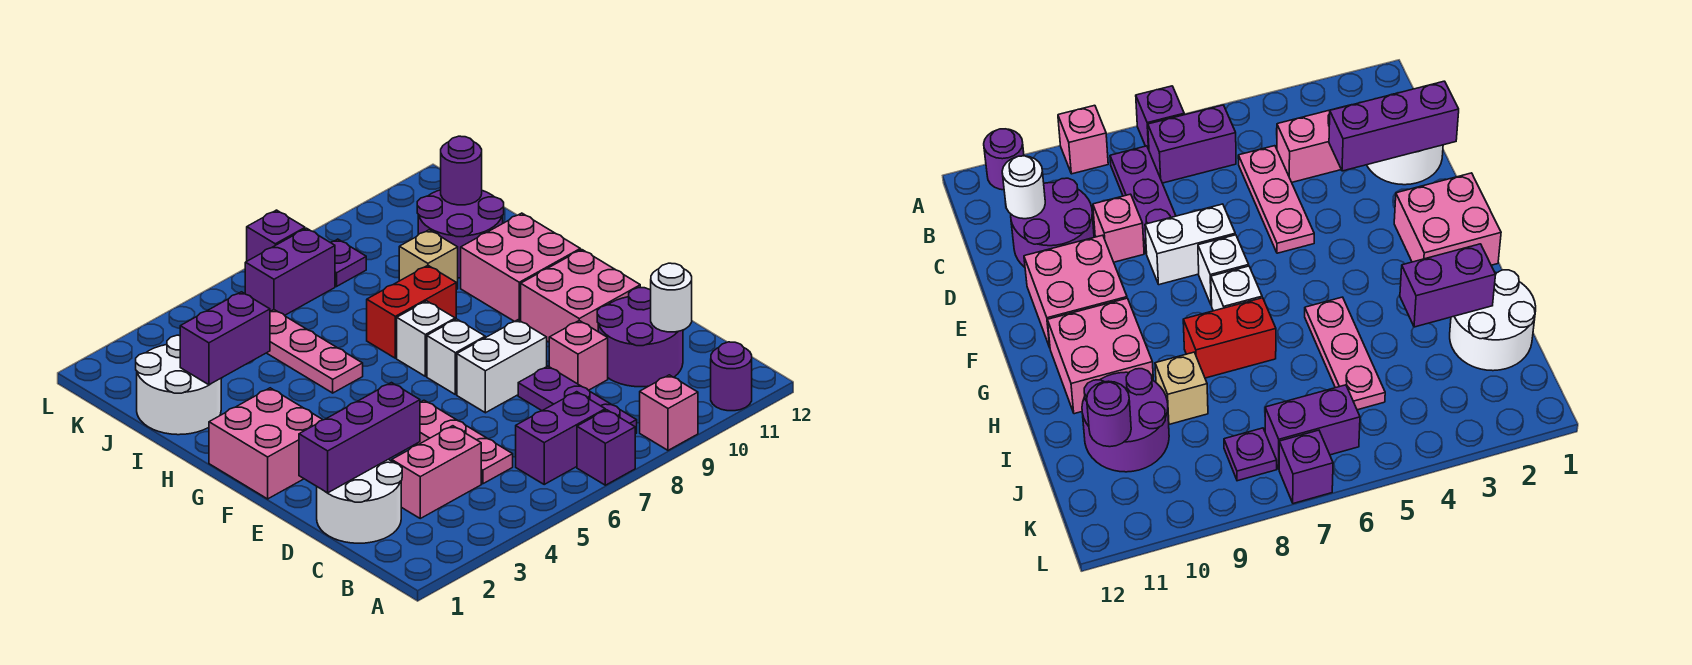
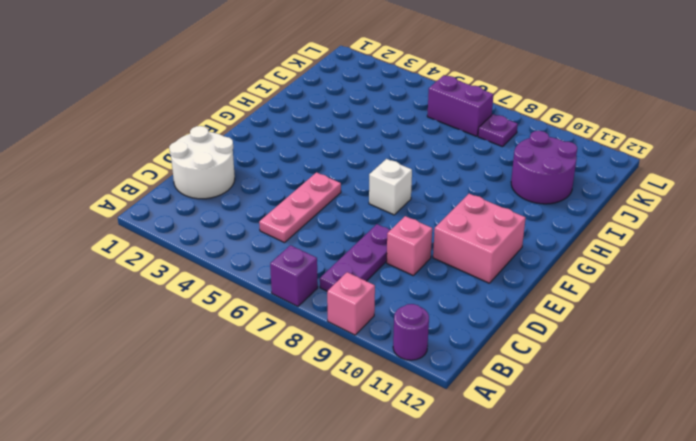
none -> purple brick B6:B7 level 1
none -> pink brick C3:C4 level 1
none -> purple round brick C10:D11 level 1

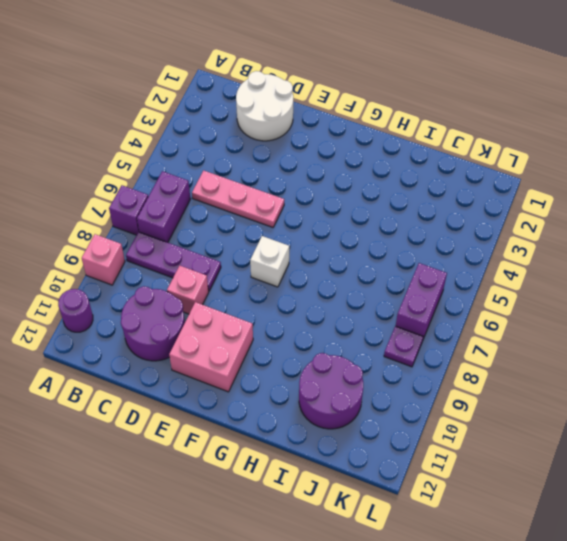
none -> pink brick C3:C4 level 1
none -> white brick E7:E8 level 1
none -> pink brick F1:G2 level 1

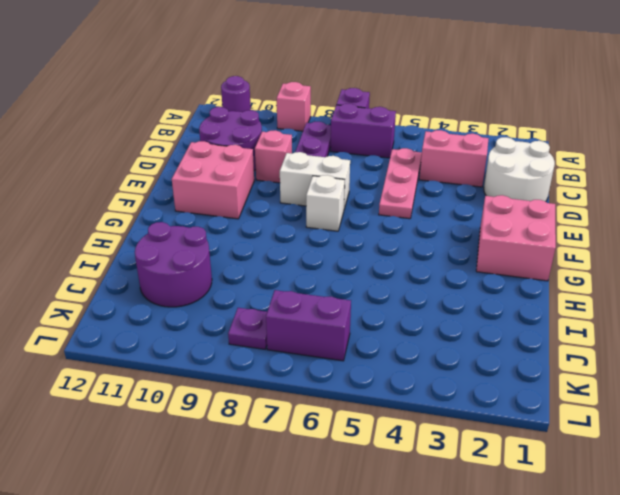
none -> white brick G7 level 1
none -> pink brick G10:H11 level 1
none -> pink plate H5:J5 level 1

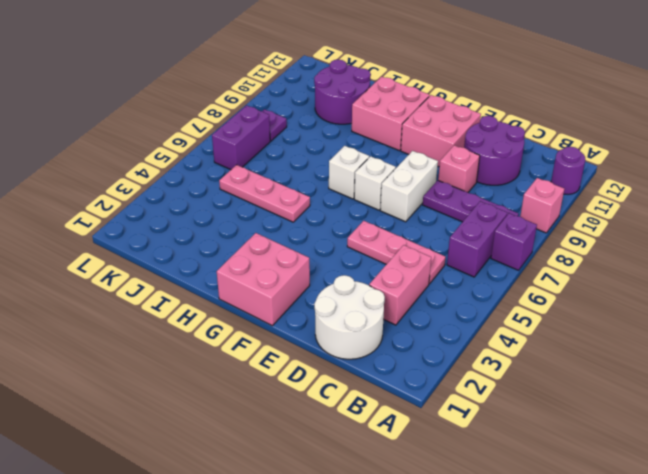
none -> red brick H7:H8 level 1
none -> white round brick I1:J2 level 1
none -> tan brick I9 level 1

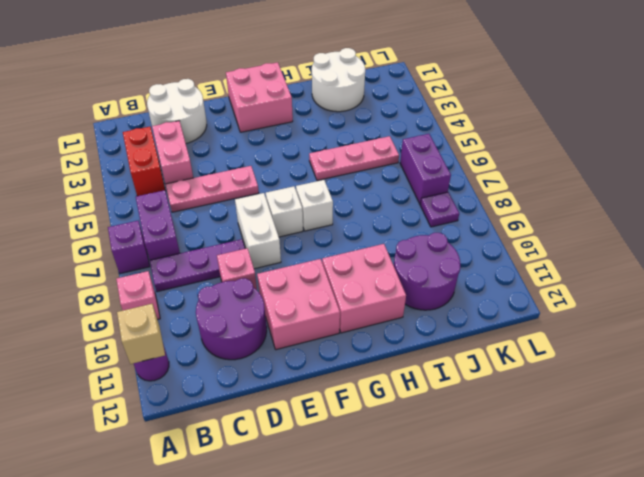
tan brick A11 level 2 -> tan brick I9 level 1
red brick B3:B4 level 1 -> red brick H7:H8 level 1
none -> purple brick L7 level 1
none -> white round brick C11 level 2
none -> purple brick D1:D3 level 2

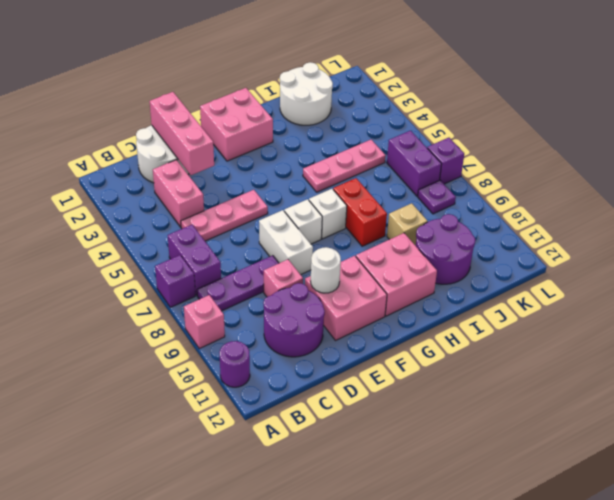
pink brick D1:D3 level 2 -> purple brick D1:D3 level 2
white round brick E10 level 2 -> white round brick C11 level 2
none -> purple brick I2:I3 level 2
none -> purple round brick J11 level 2

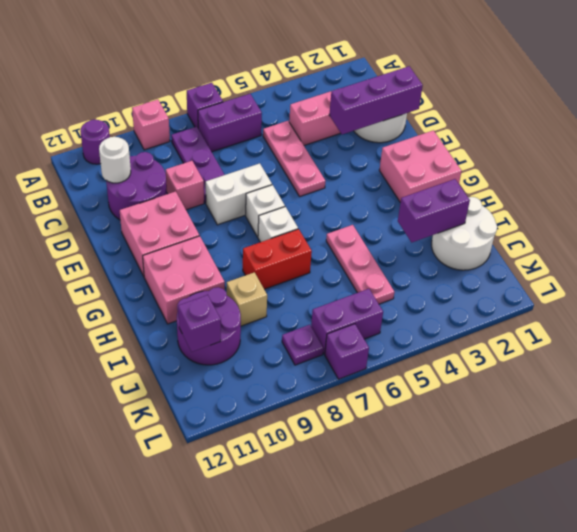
purple brick J11 level 2 -> purple round brick J11 level 2

